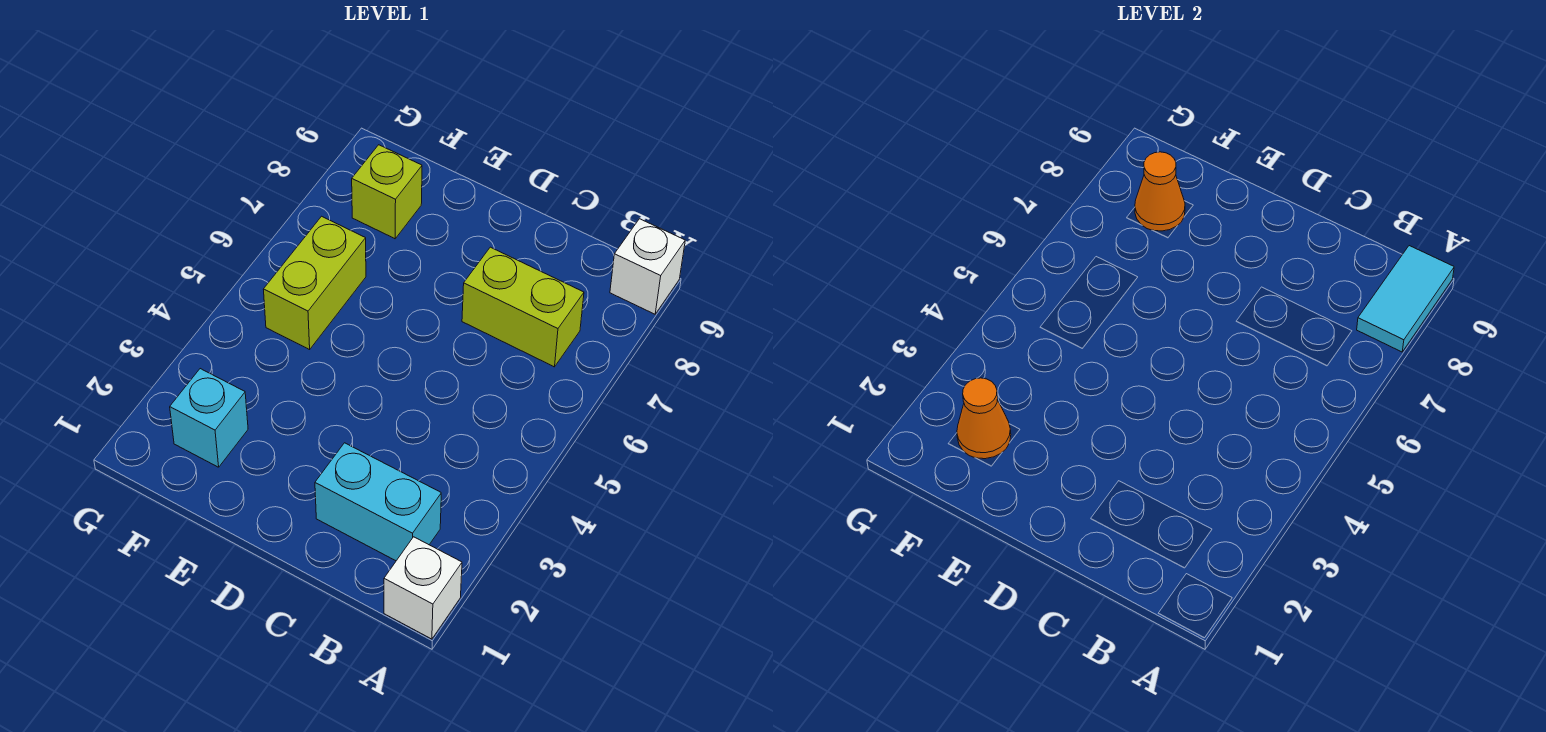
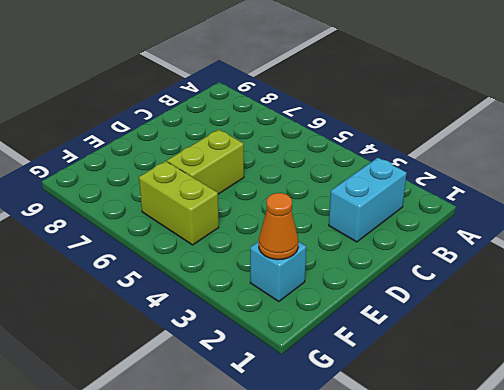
lime brick D6:E6 level 1 -> lime brick B7:C7 level 1
none -> white brick A1 level 1
none -> white brick A9 level 1

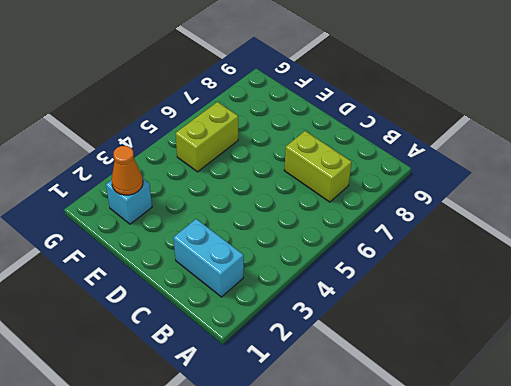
none -> white brick A1 level 1
none -> white brick A9 level 1

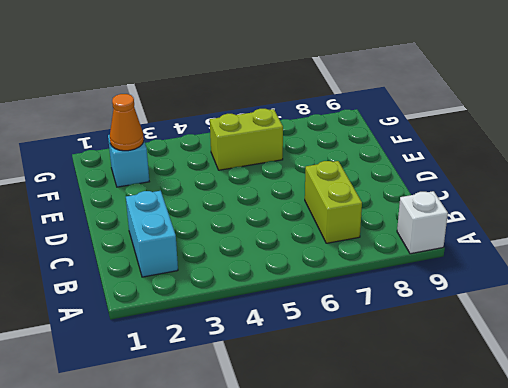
none -> white brick A1 level 1
none -> lime brick F8 level 1

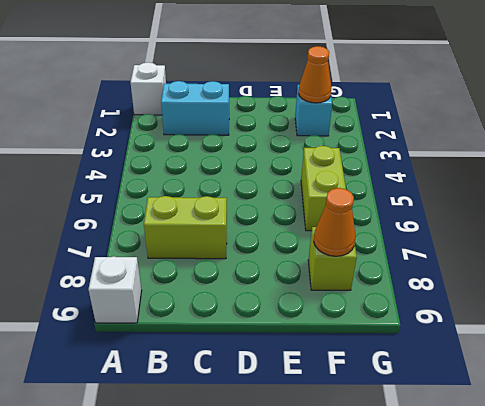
none -> cyan tile A8:A9 level 2

